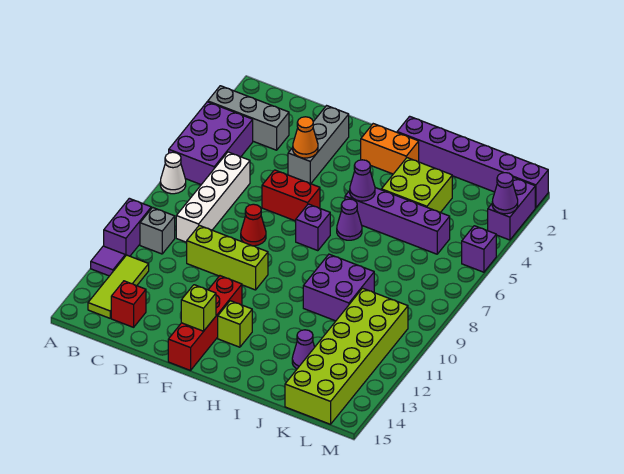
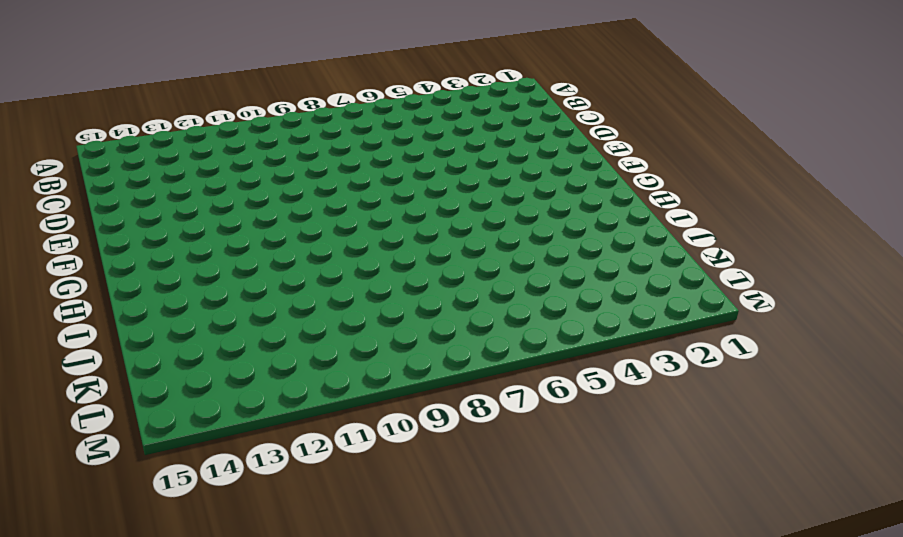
none -> grey brick A3:C3 level 1
none -> purple brick A4:B6 level 1
none -> white cone A7 level 1
none -> purple brick A10:A11 level 1

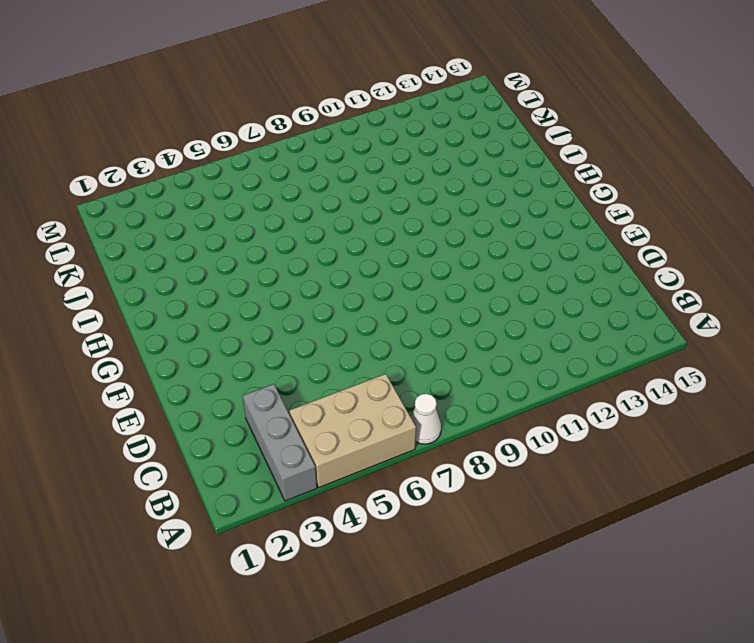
tan brick A4:B6 level 1 -> purple brick A4:B6 level 1
none -> purple brick A10:A11 level 1
none -> purple tile A12 level 1
none -> grey brick B10 level 1
none -> lime tile B12:B14 level 1

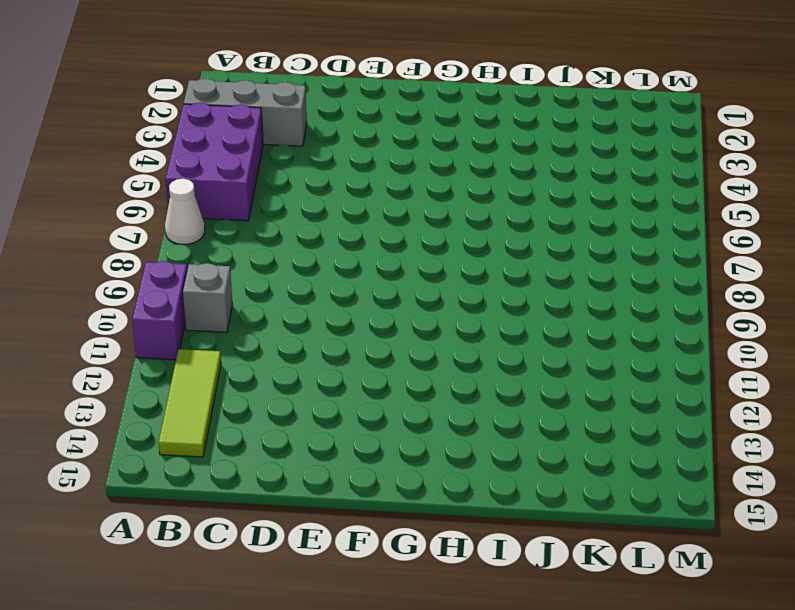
none -> purple tile A12 level 1
none -> white brick C6:C9 level 1
none -> red brick C14 level 1
none -> lime brick D10:F10 level 1

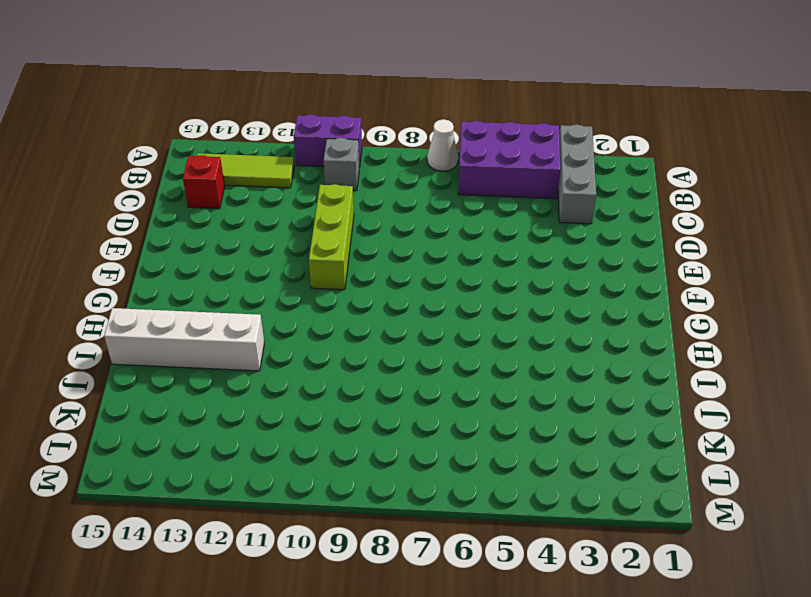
white brick I12:I15 level 1 -> white brick C6:C9 level 1
none -> purple tile A12 level 1
none -> grey brick E2:E4 level 1
none -> red brick E6:F6 level 1
none -> red cone E8 level 1

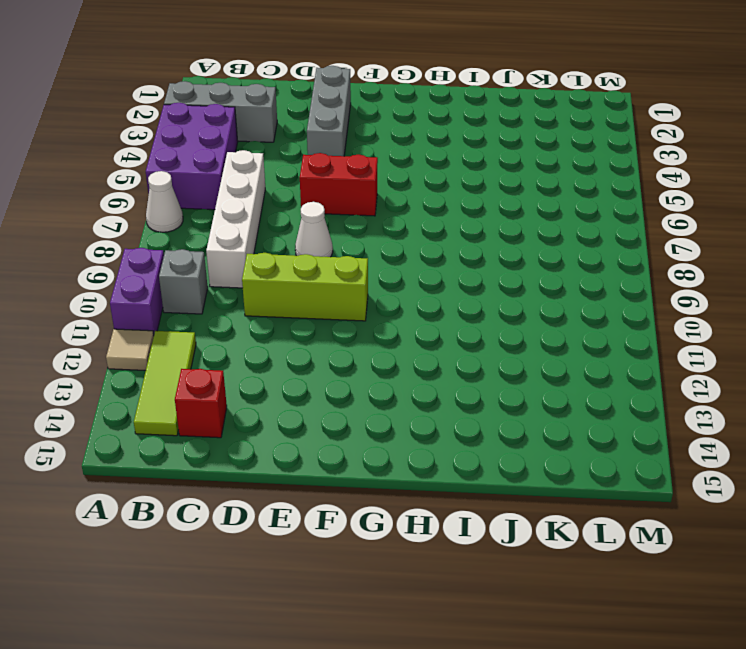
tan tile A12 level 1 -> purple tile A12 level 1
white cone E8 level 1 -> red cone E8 level 1
none -> red brick F12:F15 level 1
none -> orange brick G2:H2 level 1
none -> purple brick G7 level 1
none -> lime brick G13 level 1

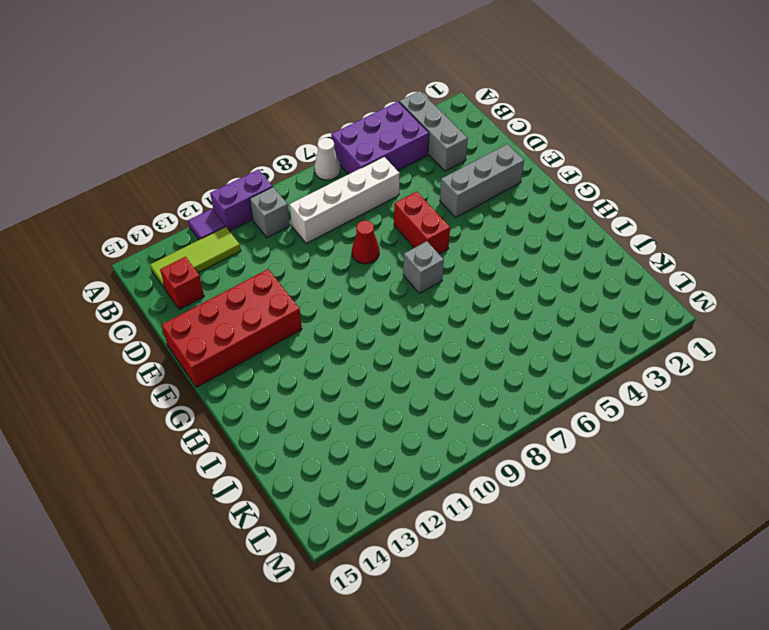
red brick E12:F15 level 1 -> red brick F12:F15 level 1
grey brick G7 level 1 -> purple brick G7 level 1
none -> lime brick D10:F10 level 1
none -> orange brick G2:H2 level 1
none -> lime brick G13 level 1
none -> purple brick H1:M1 level 1

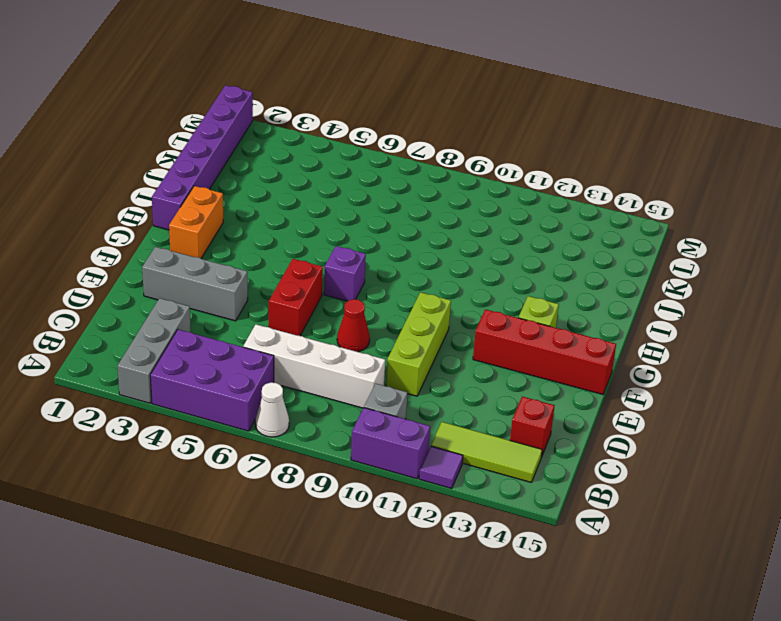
none -> purple brick H5:K5 level 1
none -> purple cone H6 level 1
none -> lime brick I3:J4 level 1
none -> purple brick I9:J10 level 1

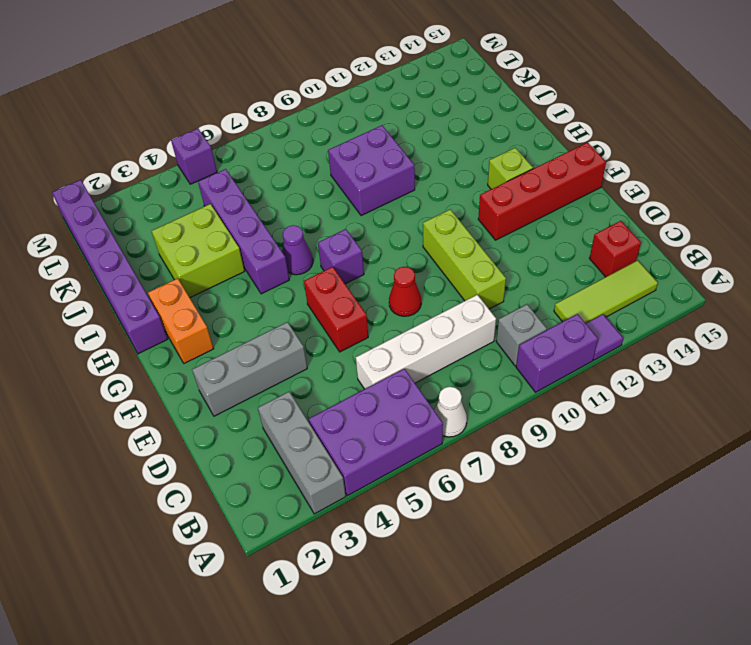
none -> purple cone J13 level 1
none -> lime brick K10:L15 level 1
none -> purple brick M2:M3 level 1
none -> orange cone E4 level 2

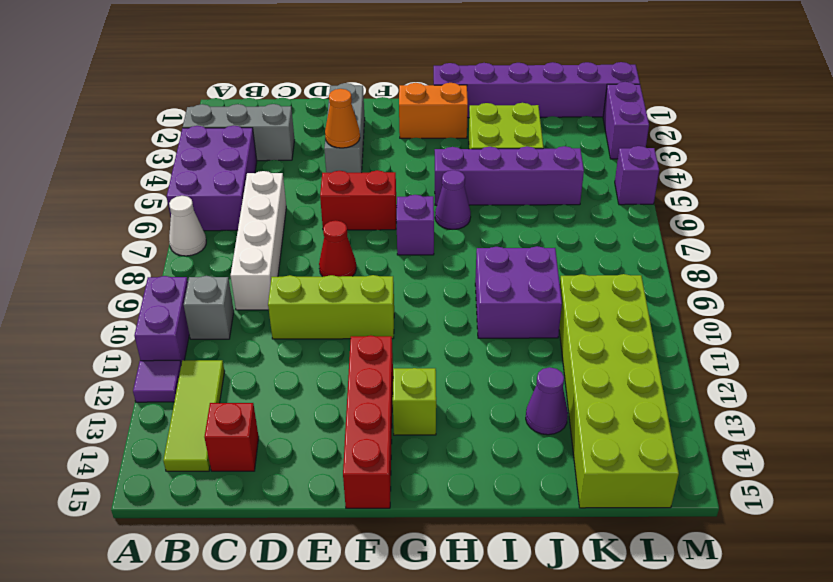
none -> lime brick F14 level 2
none -> purple cone H5 level 2
none -> purple cone M3 level 2

